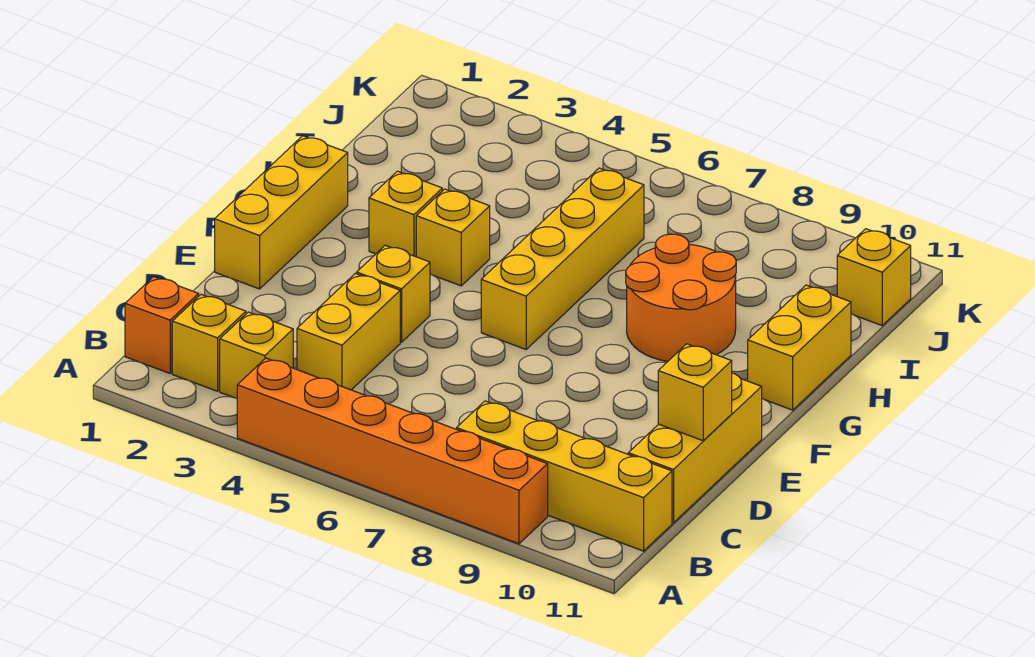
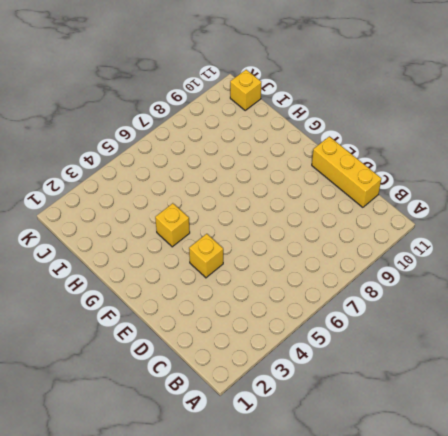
none -> orange brick A4:A9 level 1
none -> orange brick B1 level 1
none -> yellow brick B2 level 1

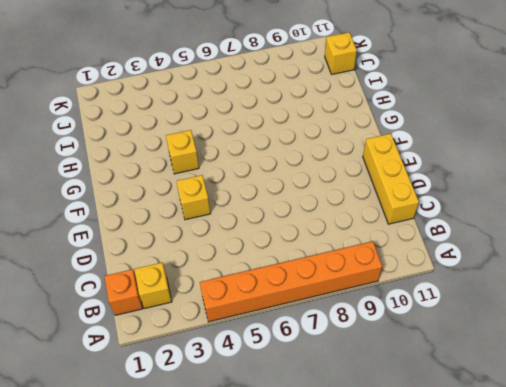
none -> yellow brick B3 level 1
none -> yellow brick B8:B11 level 1
none -> yellow brick C4:D4 level 1

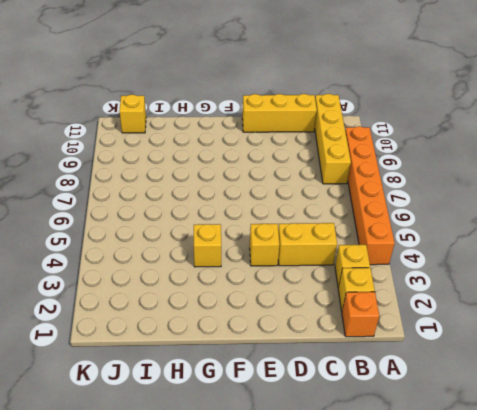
none -> yellow brick E1:G1 level 1
none -> yellow brick F6:I6 level 1
none -> yellow brick G3 level 1

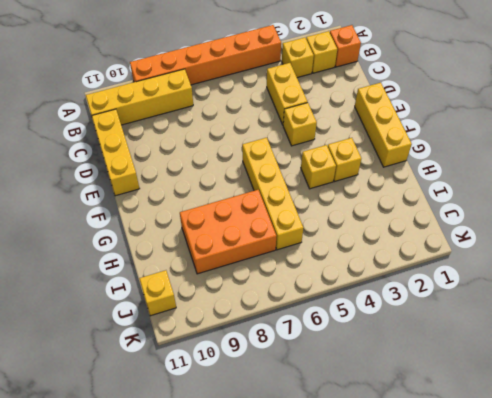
orange brick H7:I9 level 1 -> orange round brick G8:H9 level 1
none -> yellow brick G11:H11 level 1
none -> yellow brick D11 level 2

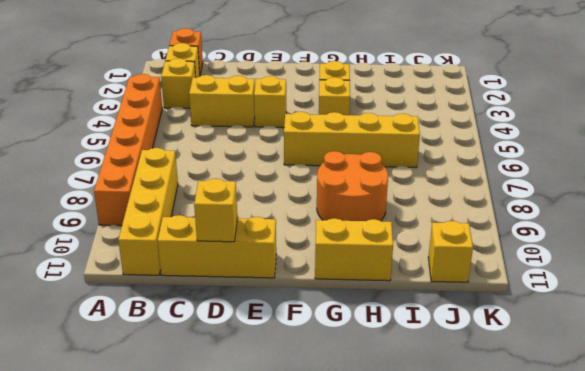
none -> yellow brick E1:G1 level 1

